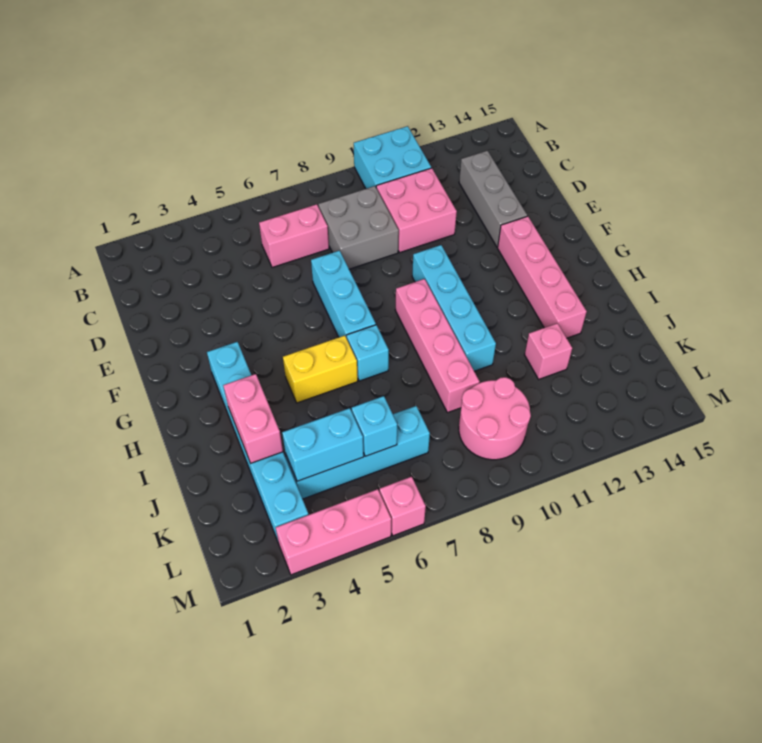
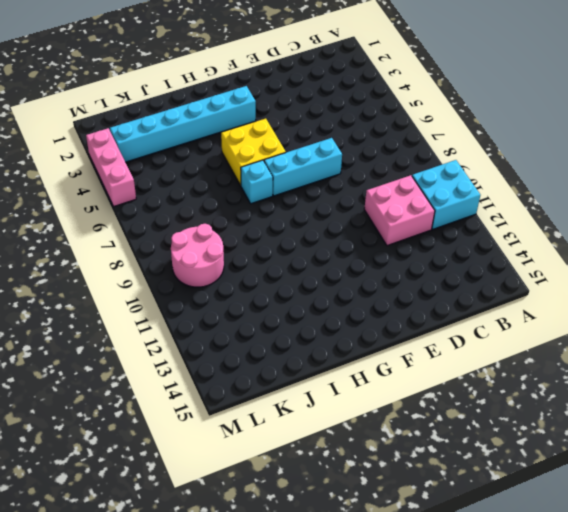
yellow brick G5:H6 level 1 -> yellow brick H5:H6 level 1
none -> pink brick C6:C7 level 1
none -> grey brick C8:D9 level 1
none -> grey brick C13:E13 level 1

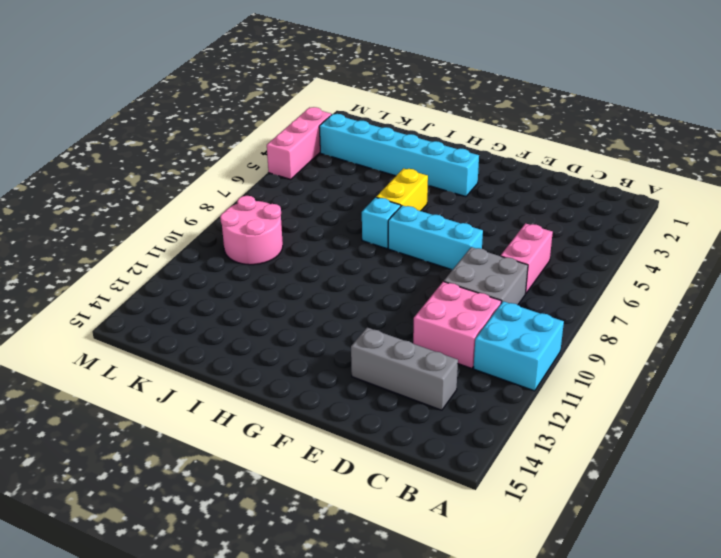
none -> cyan brick F10:I10 level 1
none -> pink brick F13:I13 level 1
none -> pink brick G9:J9 level 1

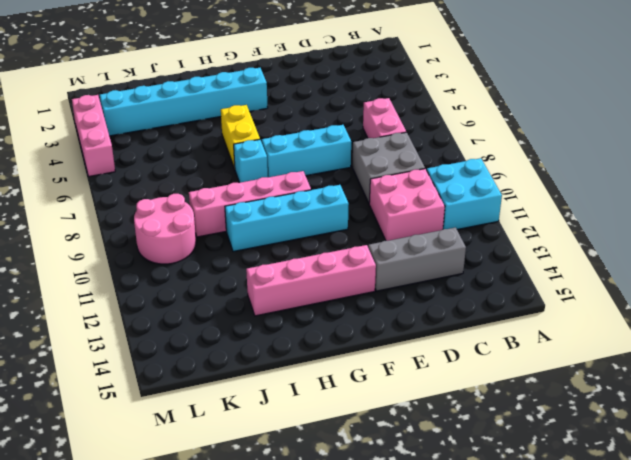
none -> pink brick J12 level 1
none -> cyan brick K4:K7 level 1
none -> pink brick M6 level 1

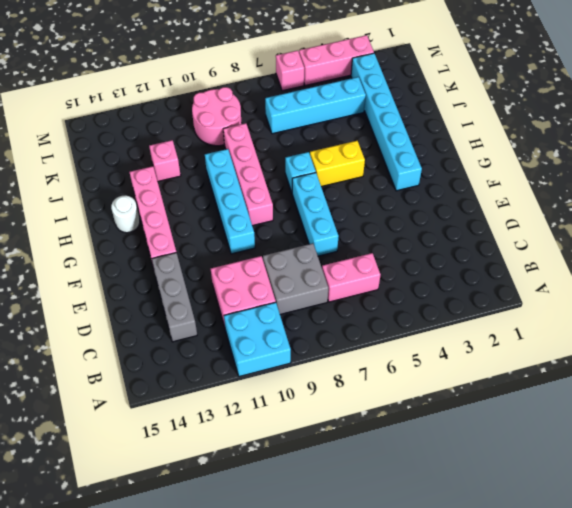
white round brick H14 level 1 -> none
none -> pink brick I3:J3 level 2
none -> cyan brick K4:K5 level 2
none -> cyan brick K6 level 2

